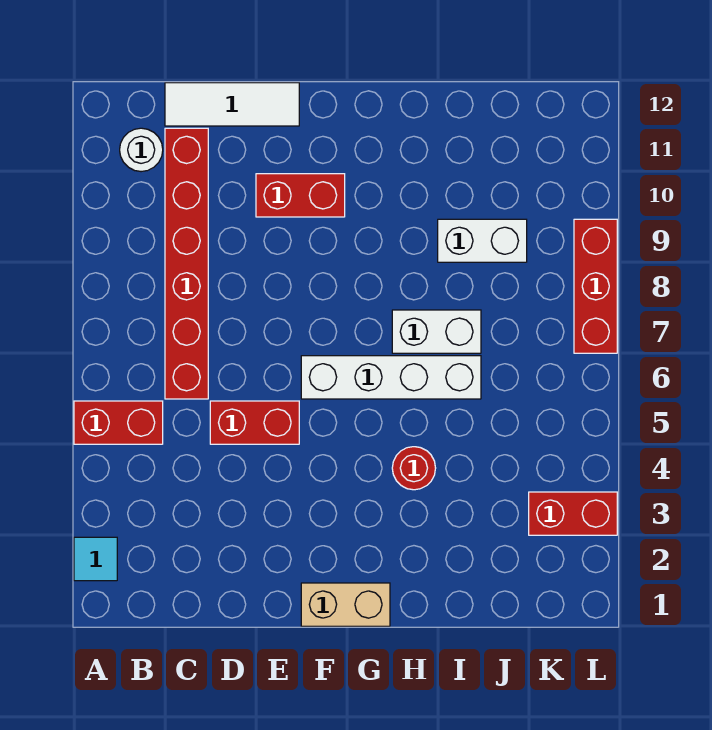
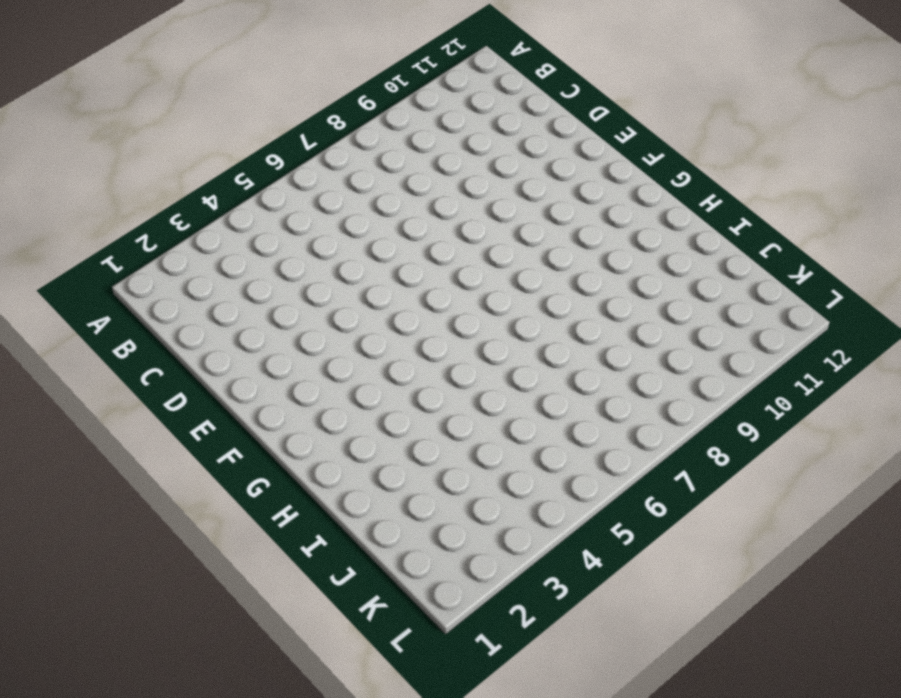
none -> cyan tile A2 level 1
none -> red brick A5:B5 level 1
none -> white round brick B11 level 1

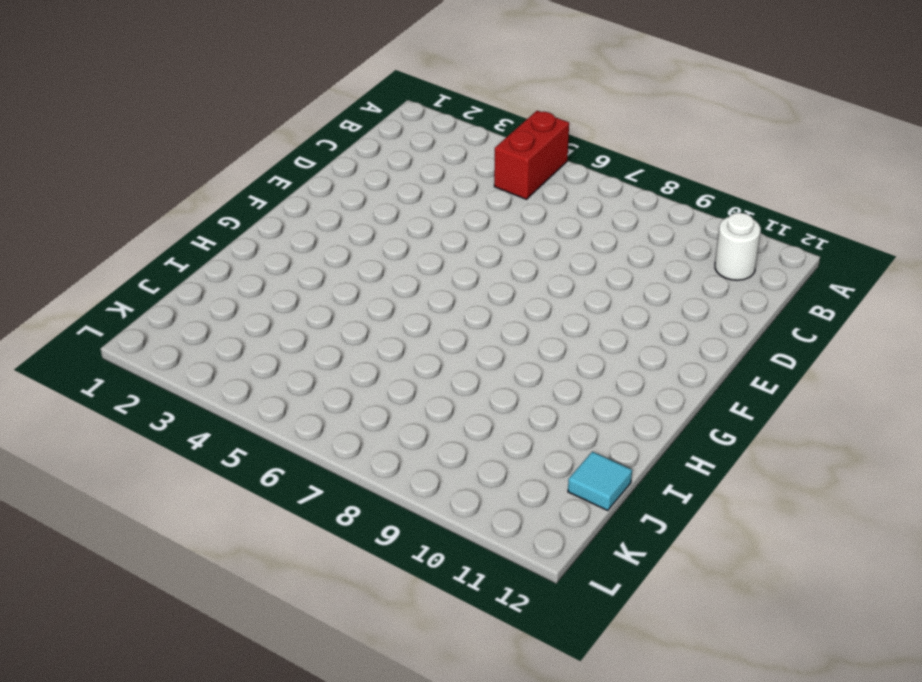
cyan tile J12 level 1 -> cyan tile A2 level 1
none -> red brick C6:C11 level 1
none -> white tile C12:E12 level 1
none -> red brick D5:E5 level 1

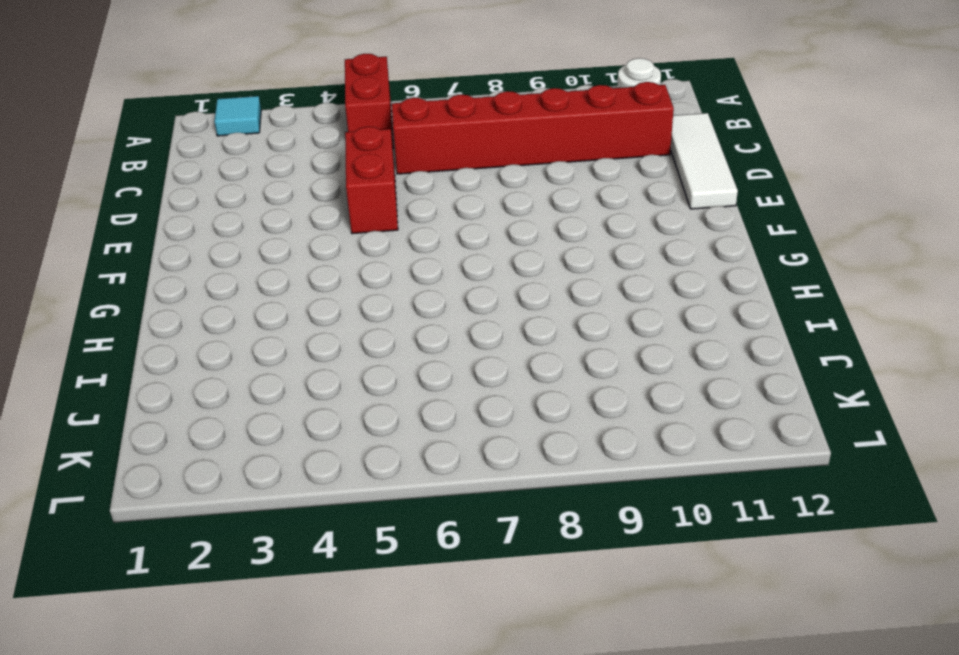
none -> red brick E10:F10 level 1
none -> tan brick F1:G1 level 1
none -> white brick F6:I6 level 1

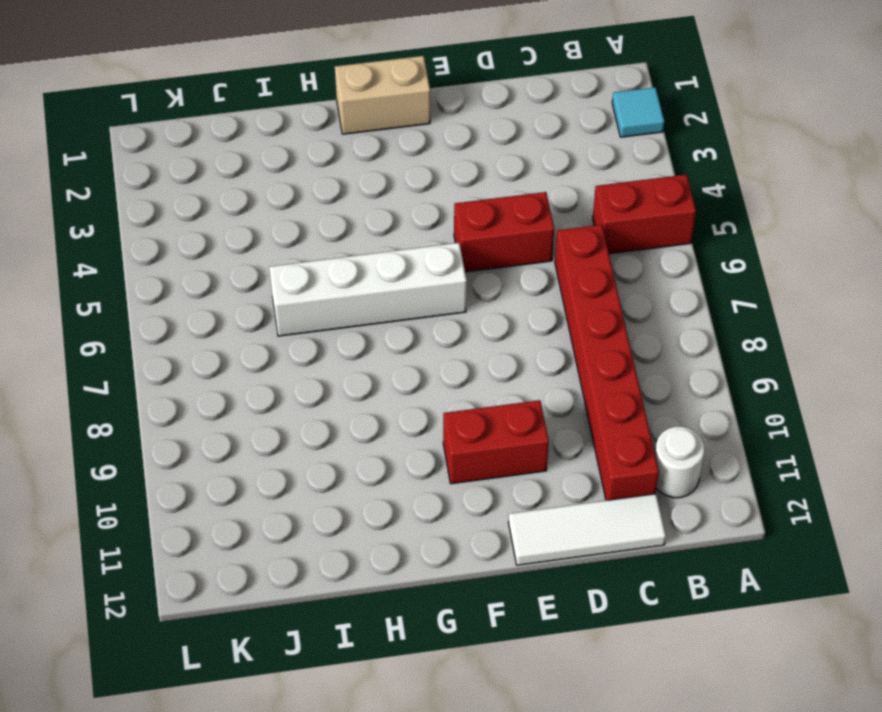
none -> red round brick H4 level 1
none -> white brick H7:I7 level 1
none -> white brick I9:J9 level 1

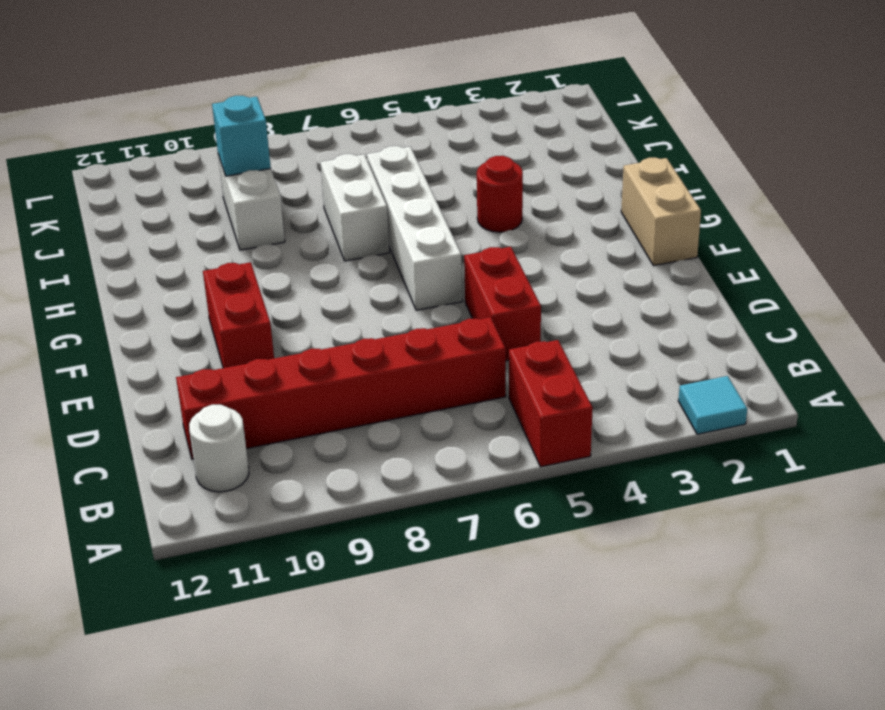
cyan brick J9 level 2 -> none
none -> white tile C12:E12 level 1
none -> red brick K3:L3 level 1
none -> red brick L7:L9 level 1

